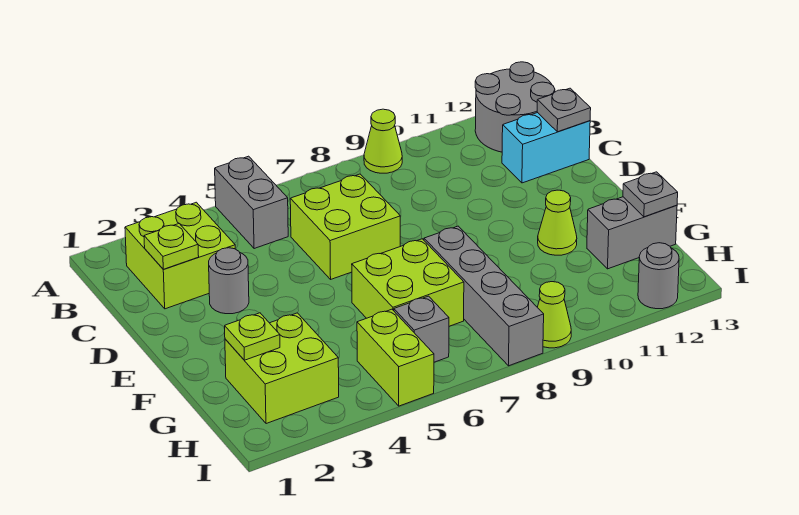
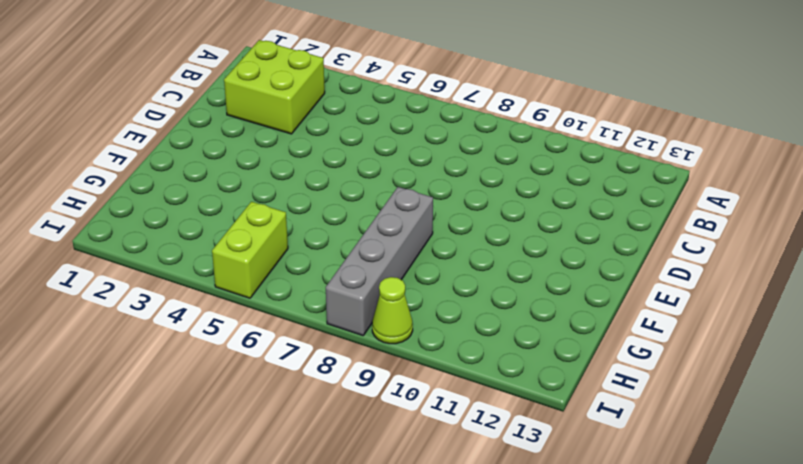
none -> grey brick A5:B5 level 1
none -> lime cone A9 level 1
none -> grey round brick A12:B13 level 1

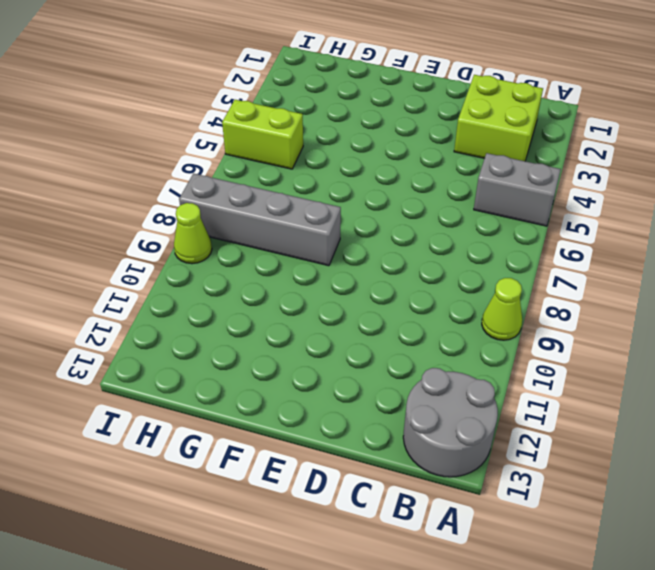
none -> lime brick C6:D7 level 1
none -> cyan brick C12:C13 level 1
none -> grey round brick D3 level 1

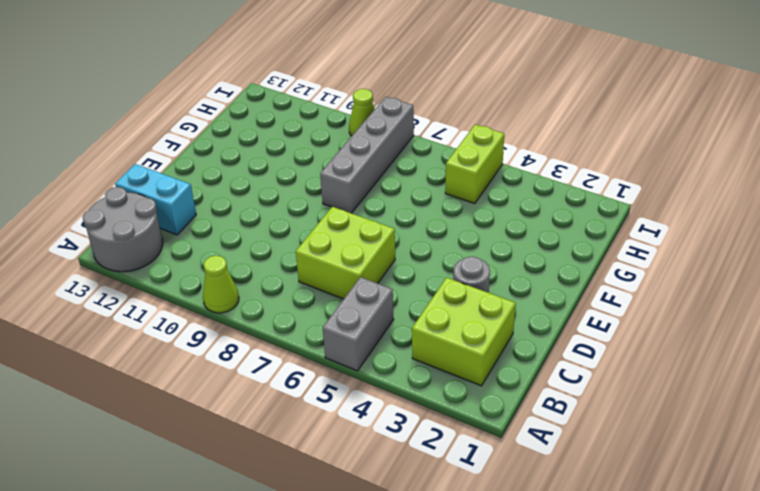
none -> lime brick F6:G7 level 1
none -> lime cone F11 level 1
none -> lime brick G2:H3 level 1

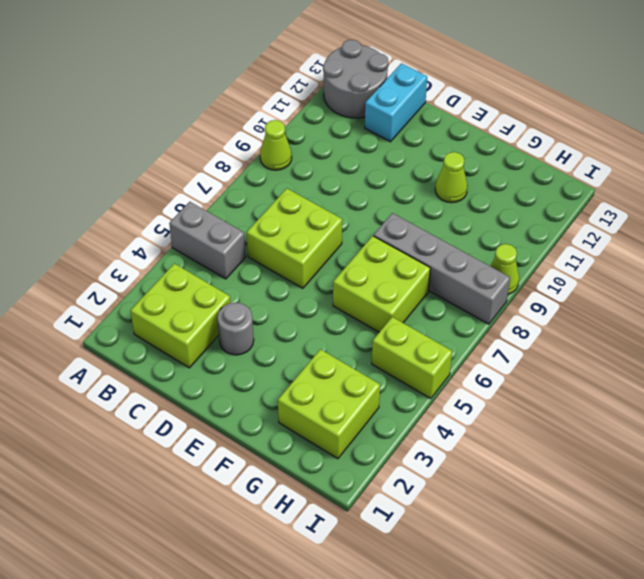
none -> grey brick G12:G13 level 1
none -> grey brick H6 level 1
none -> grey round brick I12 level 1

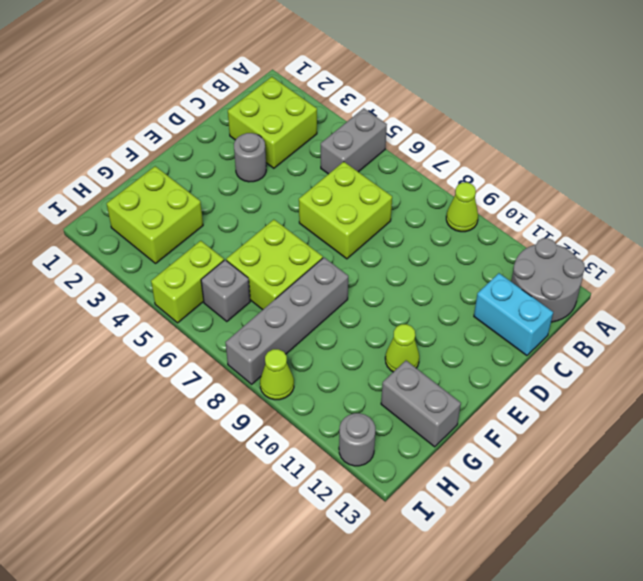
none -> lime plate C2 level 2
none -> grey plate C13 level 2
none -> lime plate G2 level 2

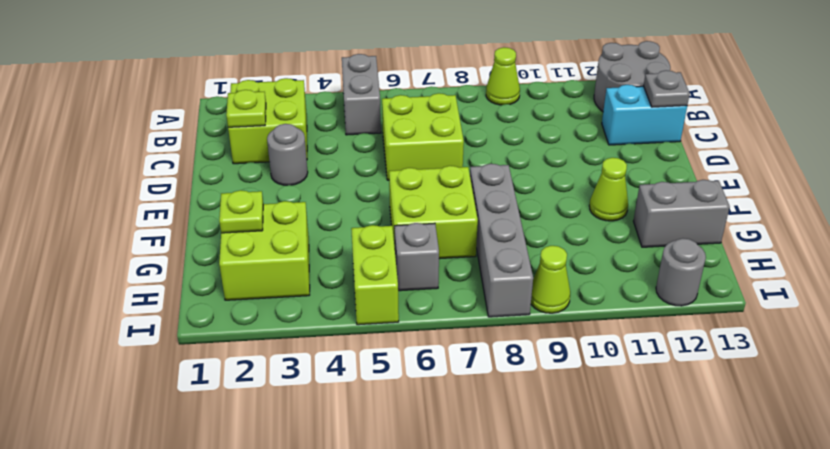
none -> grey plate G13 level 2

